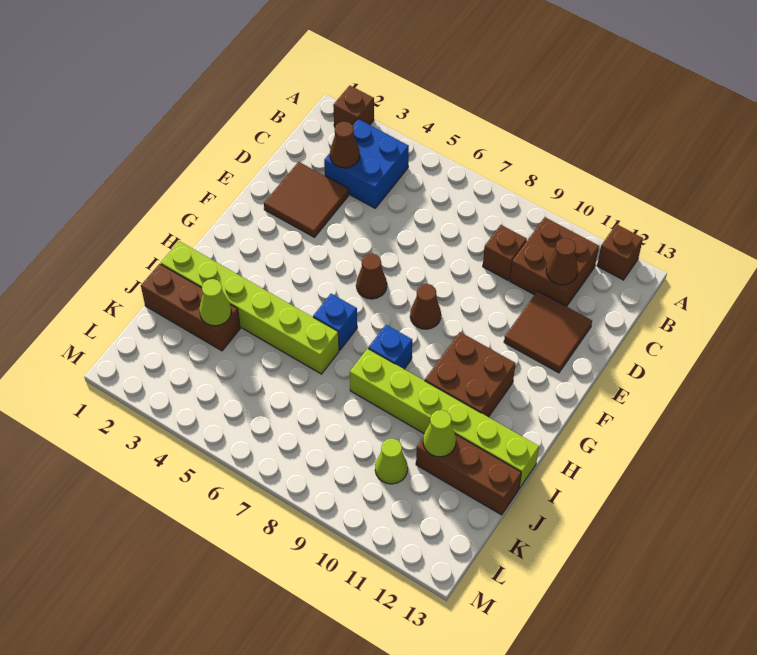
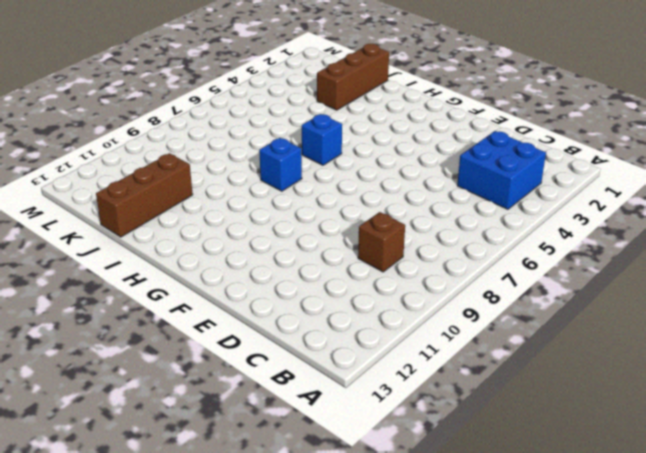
none -> brown brick A2 level 1
none -> brown brick A12 level 1
none -> brown brick B10:C11 level 1

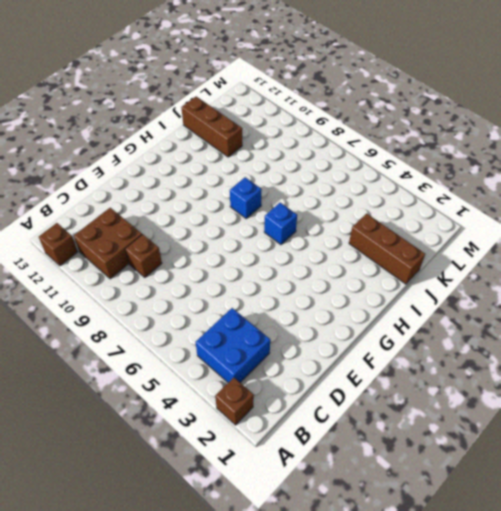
none -> brown tile D2:E3 level 1
none -> brown tile D11:E12 level 1
none -> brown cone F6 level 1

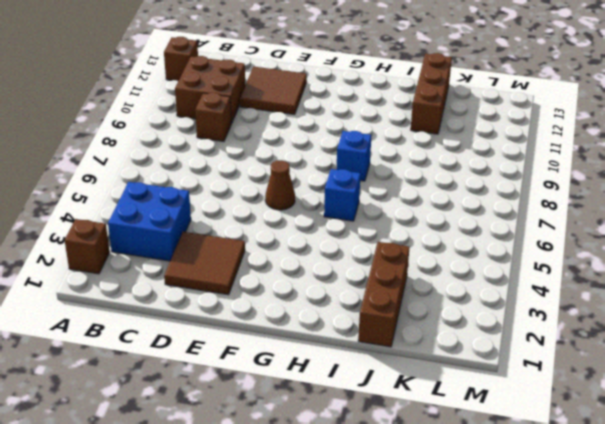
none -> brown cone F8 level 1
none -> brown brick G10:H11 level 1
none -> lime brick I1:I6 level 1

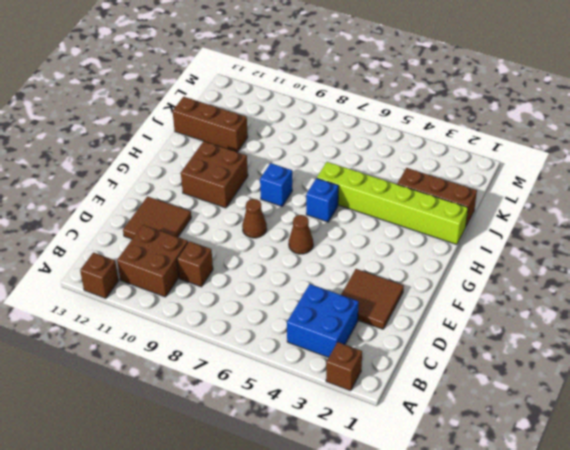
none -> lime brick I8:I13 level 1
none -> lime cone K10 level 1
none -> brown cone C3 level 2

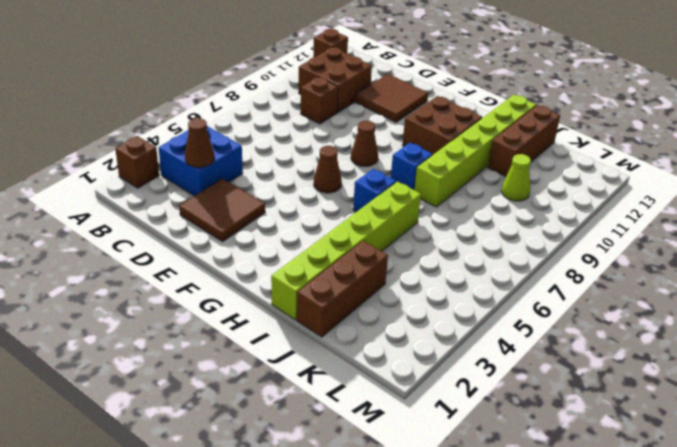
none -> brown cone C11 level 2
none -> lime cone J3 level 2
none -> lime cone J11 level 2

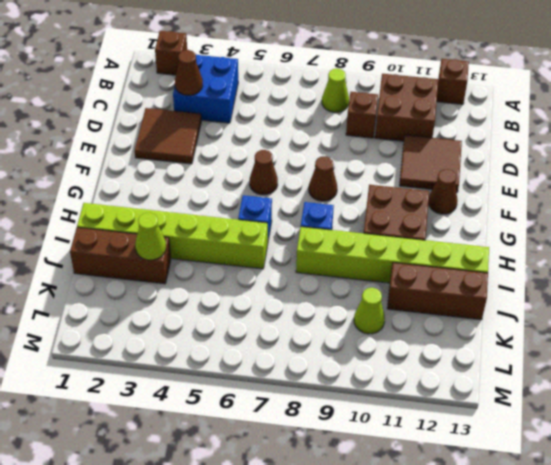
lime cone B8 level 1 -> lime cone J11 level 2
brown cone F12 level 1 -> brown cone C11 level 2

